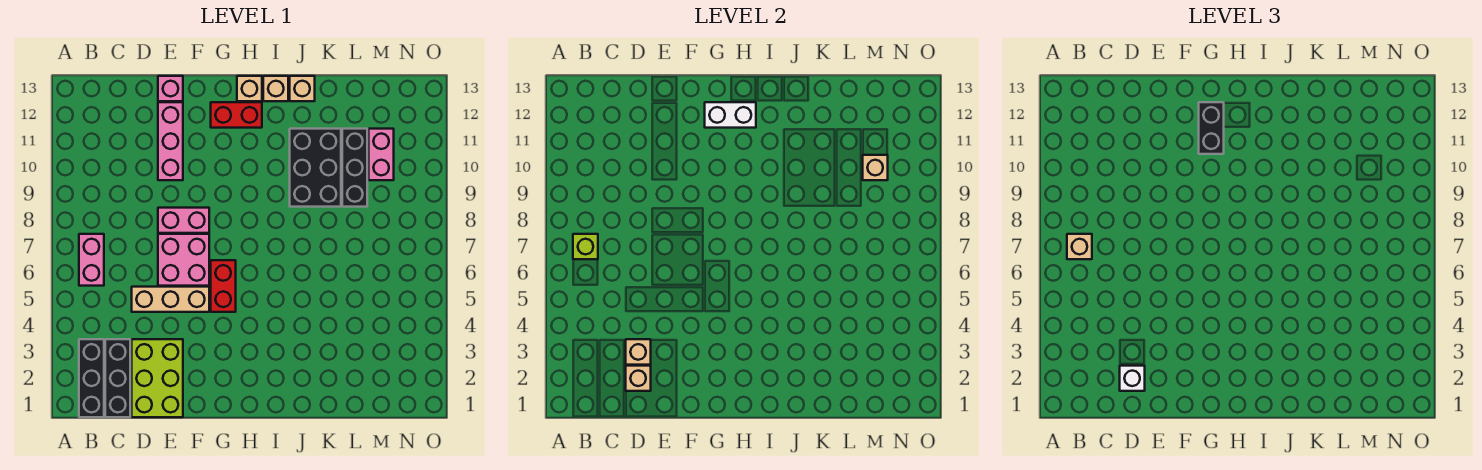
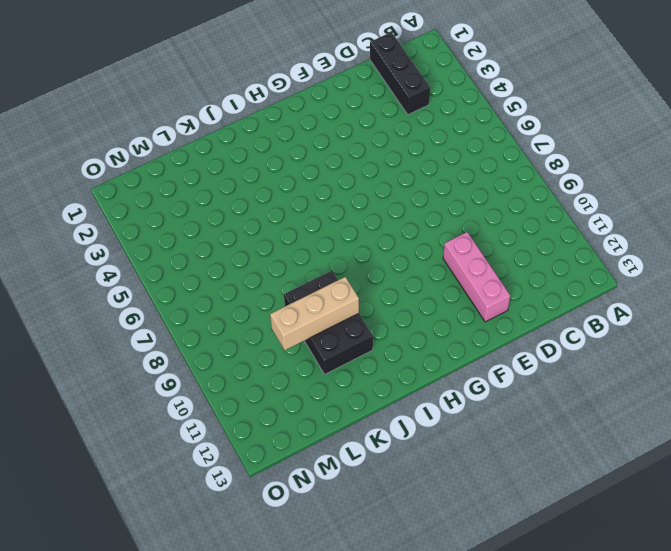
tan brick J10:L10 level 2 -> tan brick D5:F5 level 1
none -> black brick B1:B3 level 1
none -> pink brick B6:B7 level 1
none -> lime brick D1:E3 level 1

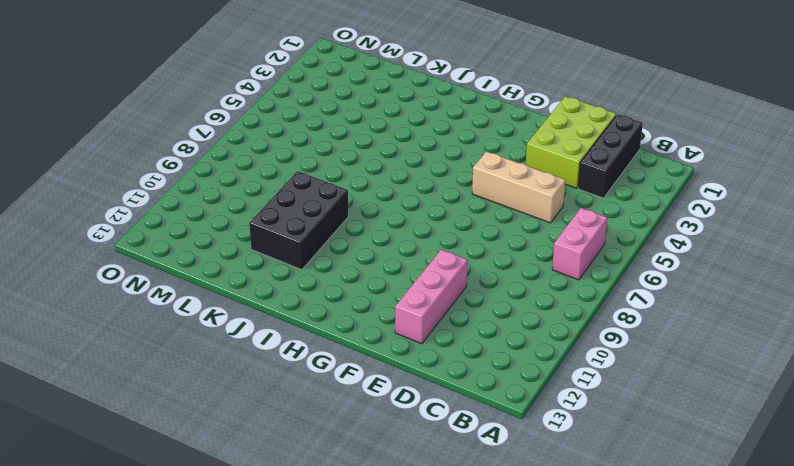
none -> black brick B1:B3 level 1
none -> pink brick E6:F7 level 1
none -> pink brick E8:F8 level 1

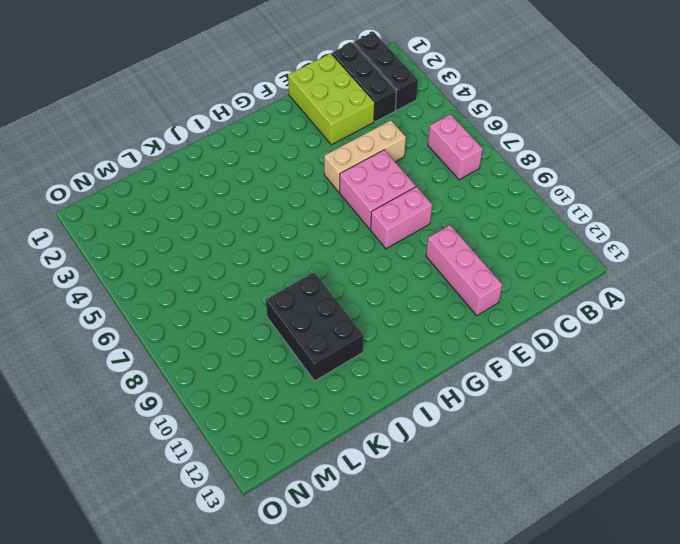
none -> pink brick E13 level 1
none -> red brick G5:G6 level 1
none -> red brick G12:H12 level 1

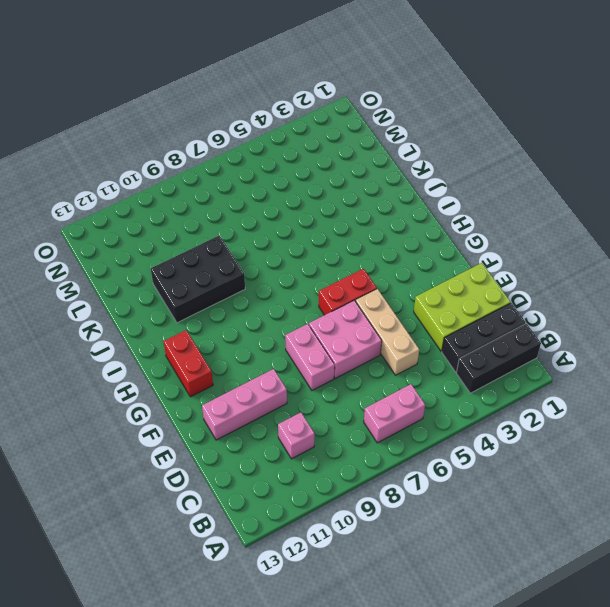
pink brick C10 level 1 -> pink brick E13 level 1
none -> tan brick H13 level 1
none -> tan brick I13 level 1
none -> tan brick J13 level 1

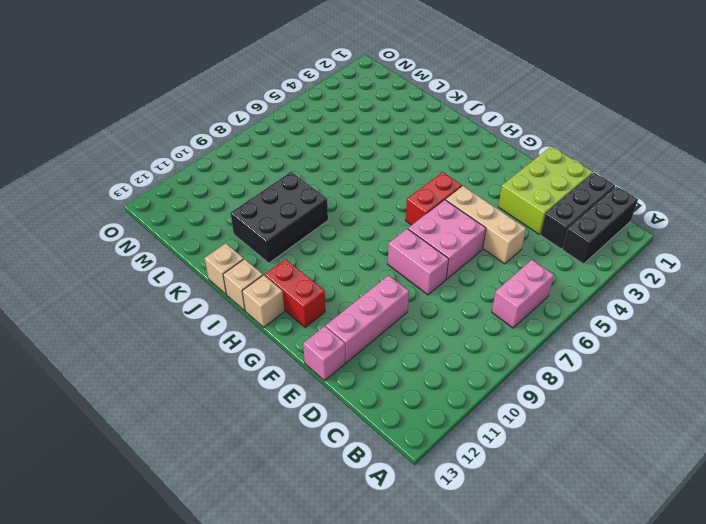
none -> black brick L9:L11 level 1
none -> pink brick M10:M11 level 1
none -> lime brick B7 level 2

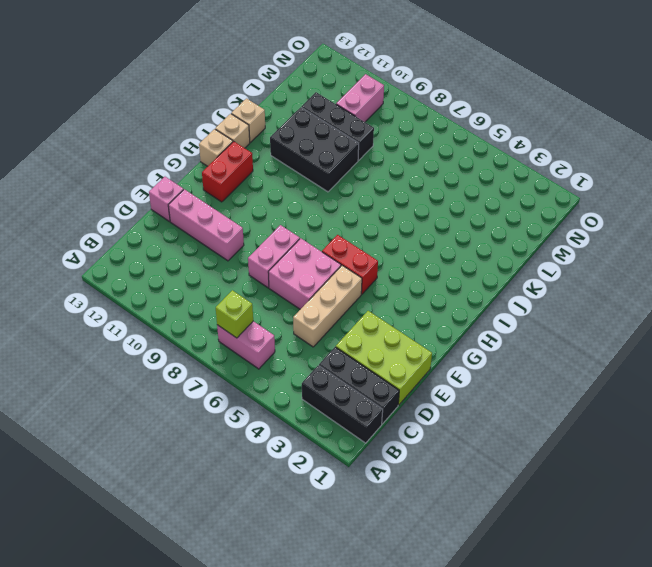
pink brick M10:N10 level 1 -> pink brick M10:M11 level 1
none -> tan brick D2 level 2
none -> tan brick D3 level 2
none -> white brick G12:H12 level 2

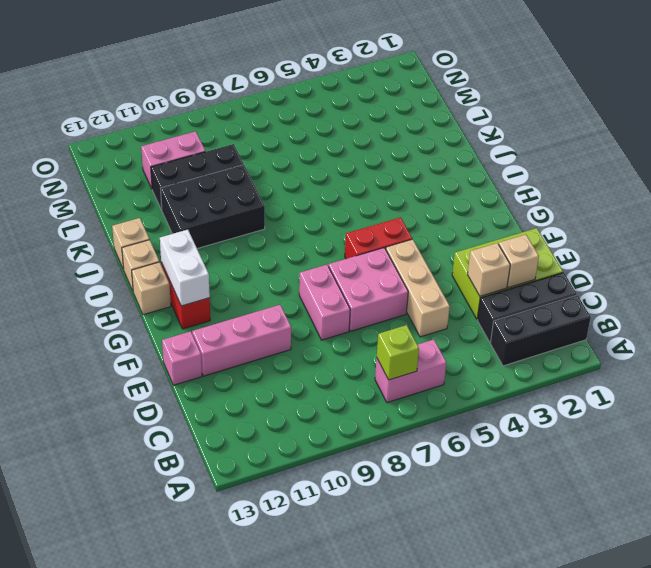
none -> tan brick M10 level 2
none -> tan brick B7 level 3
none -> white brick D2 level 3

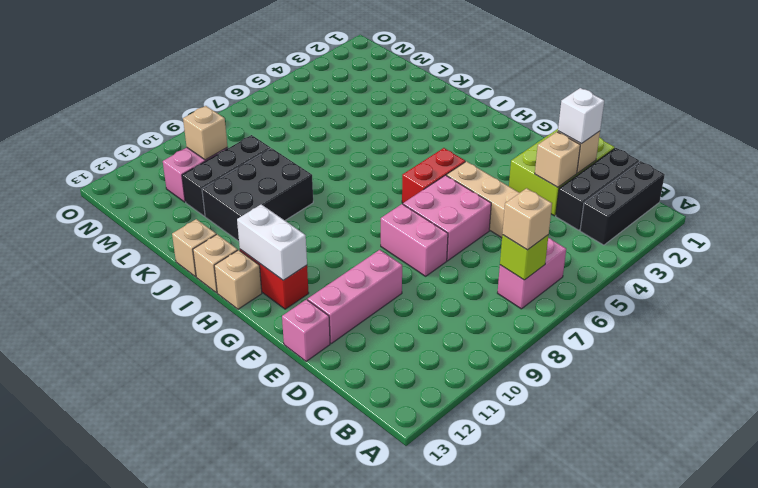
none -> black brick G11:G12 level 3

